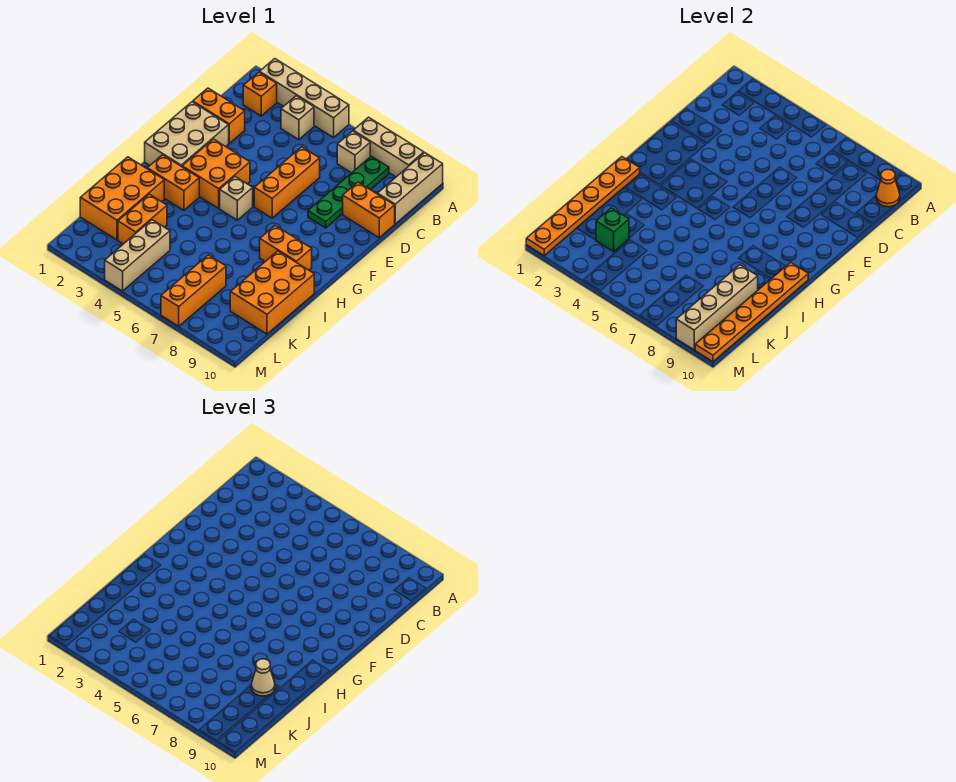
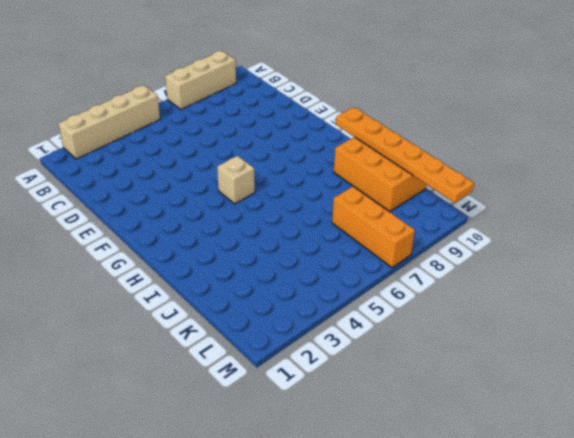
none -> tan brick A10:C10 level 1
none -> orange brick B2 level 1
none -> tan brick B4 level 1

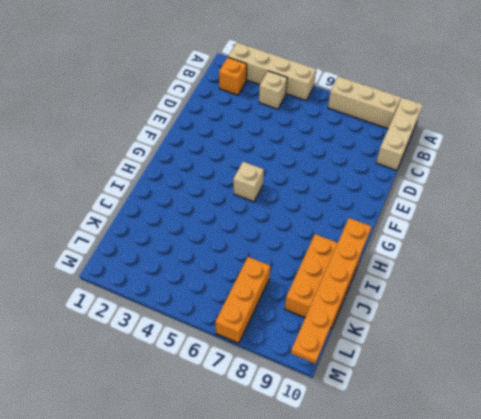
none -> tan brick B7 level 1
none -> green plate B8:E8 level 1
none -> orange brick D1:D2 level 1

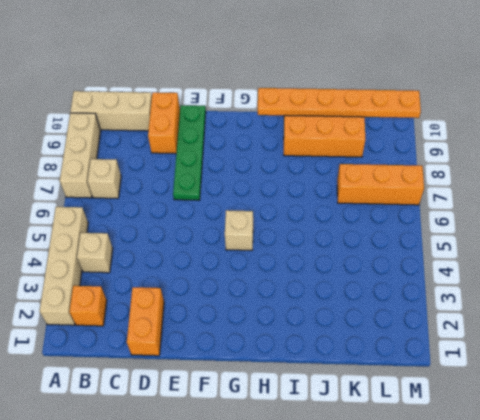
green plate E7:E10 level 1 -> green plate B8:E8 level 1
none -> orange brick D6:F6 level 1
none -> tan brick E1:G2 level 1
none -> orange brick F3:G4 level 1

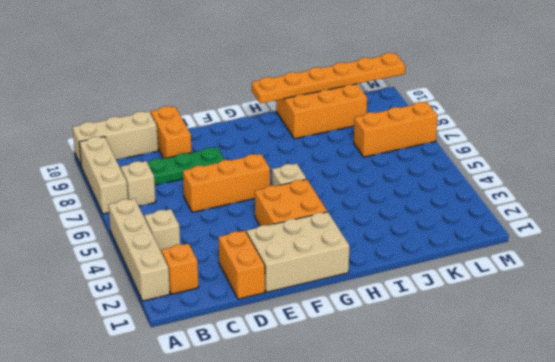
none -> orange brick H2:H3 level 1
none -> orange brick H8:H9 level 1
none -> orange brick I1:K2 level 1

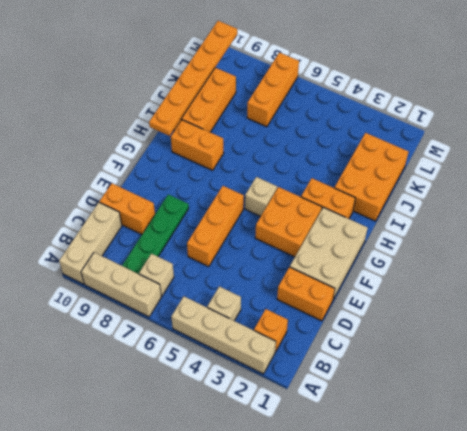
none -> orange brick J3:K3 level 1
none -> tan brick K4:M4 level 1
none -> orange cone B10 level 2

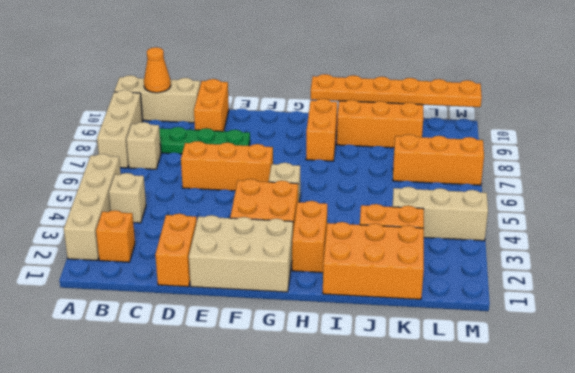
none -> orange plate H1:M1 level 2
none -> tan brick J9:M9 level 2
none -> green brick K3 level 2

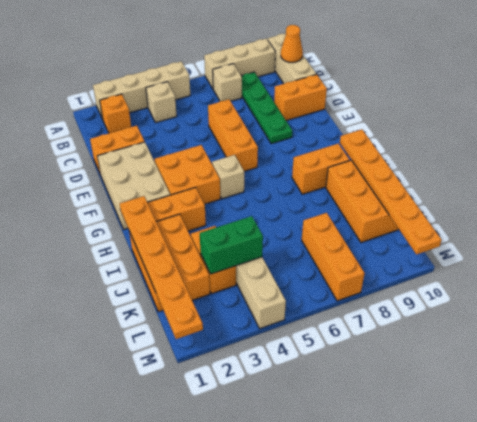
green brick K3:K4 level 2 -> green brick K3 level 2
none -> tan brick J9:M9 level 2
none -> tan cone J9 level 3

